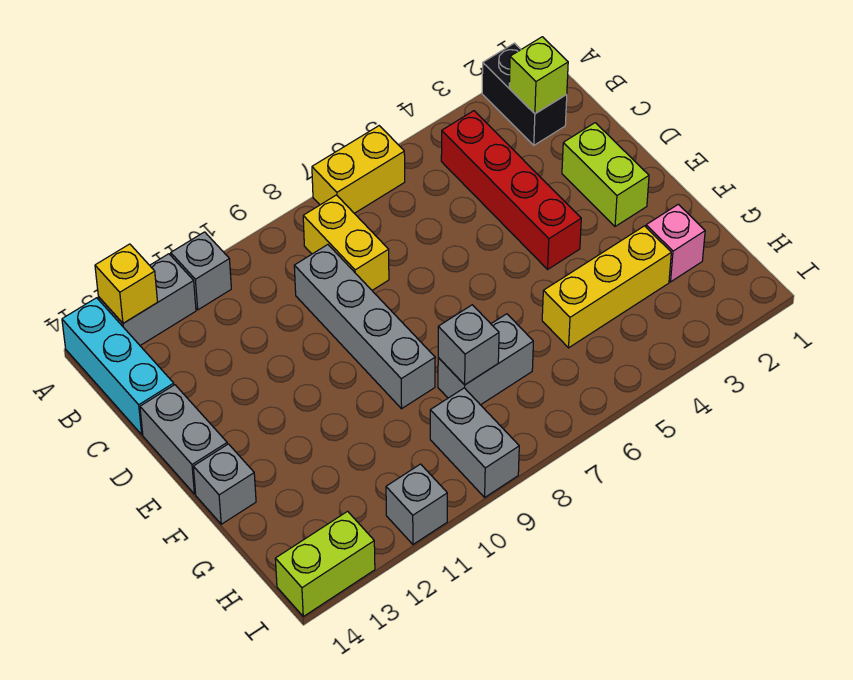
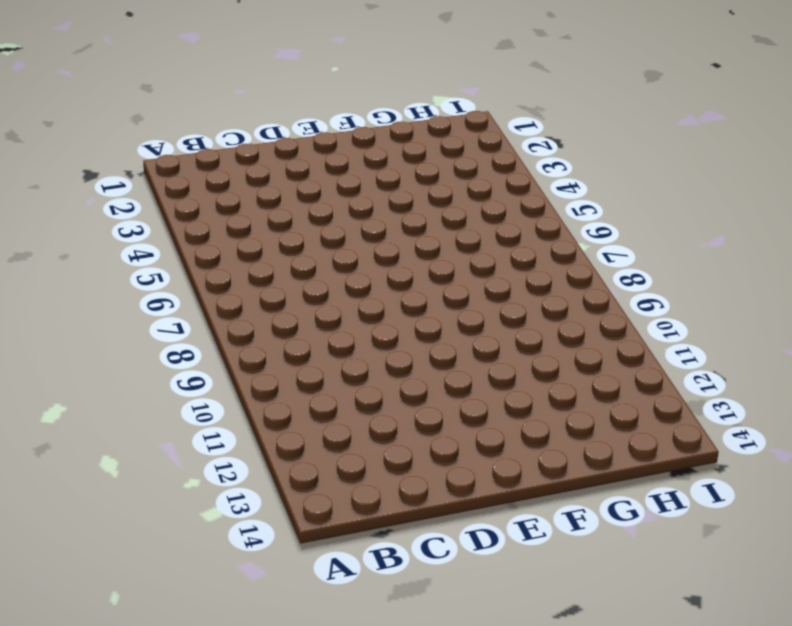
none -> black brick A2:B2 level 1
none -> yellow brick A6:A7 level 1
none -> grey brick A11 level 1

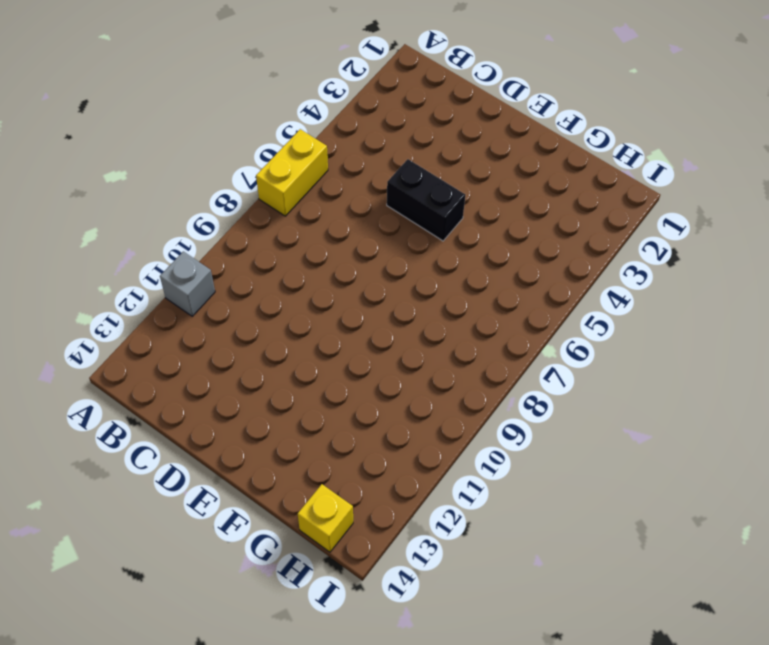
black brick D5:E5 level 1 -> black brick A2:B2 level 1
yellow brick H14 level 1 -> yellow brick A13 level 2
none -> grey brick A12:A13 level 1
none -> cyan brick A14:C14 level 1
none -> red brick B4:E4 level 1

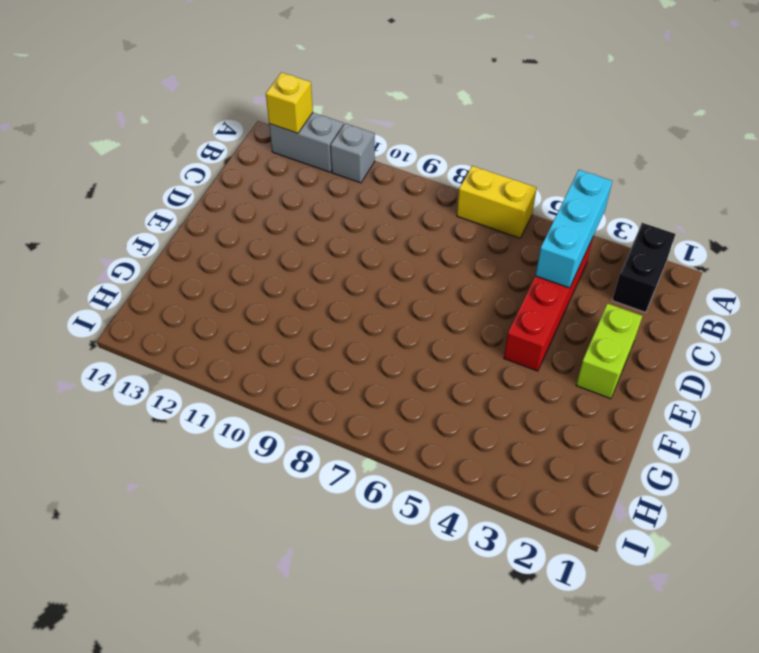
cyan brick A4:C4 level 2 -> cyan brick A14:C14 level 1
none -> yellow brick B8:C8 level 1
none -> grey brick C9:F9 level 1
none -> grey brick D14:E14 level 1

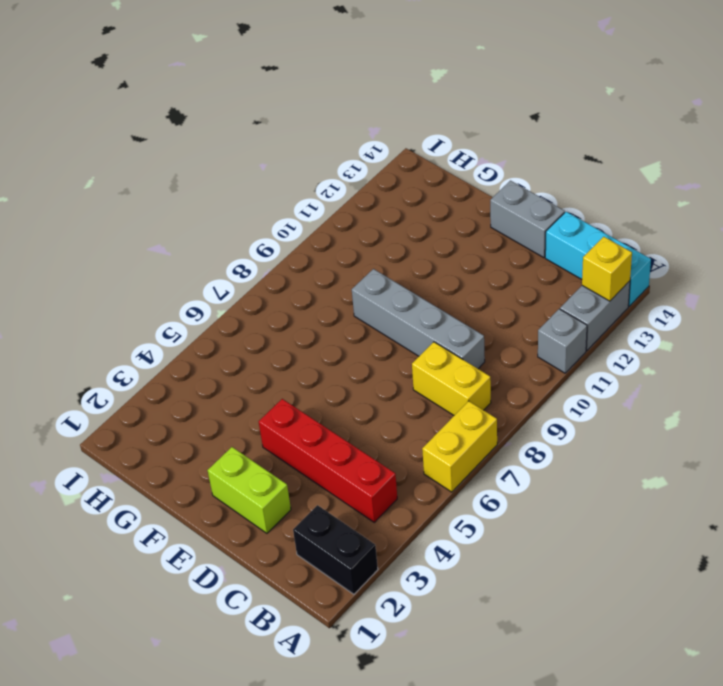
none -> grey brick F14 level 1
none -> pink brick G2 level 1
none -> yellow brick G3:G5 level 1

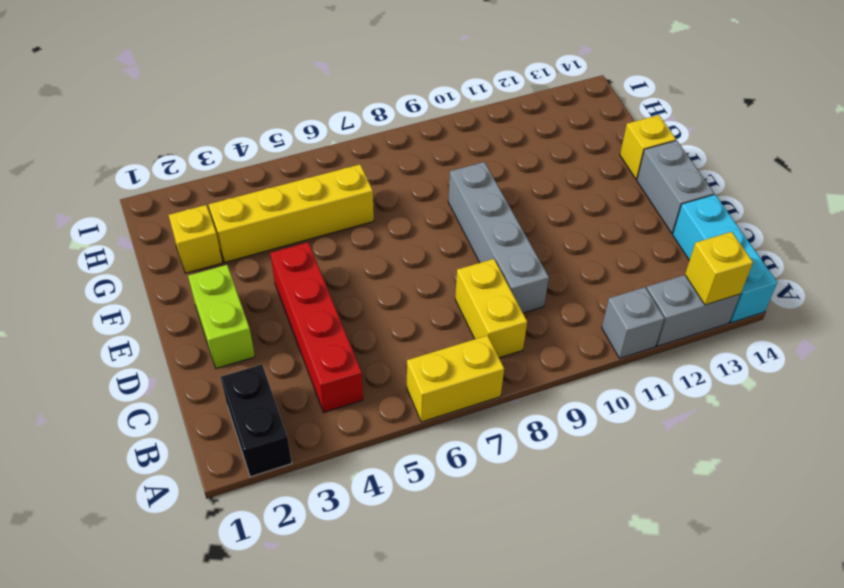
yellow brick F14 level 1 -> grey brick F14 level 1
yellow brick G2 level 1 -> pink brick G2 level 1
yellow brick G3:G6 level 1 -> yellow brick G3:G5 level 1
none -> grey brick G7:G8 level 1
none -> grey brick H9:I9 level 1
none -> grey brick I11 level 1

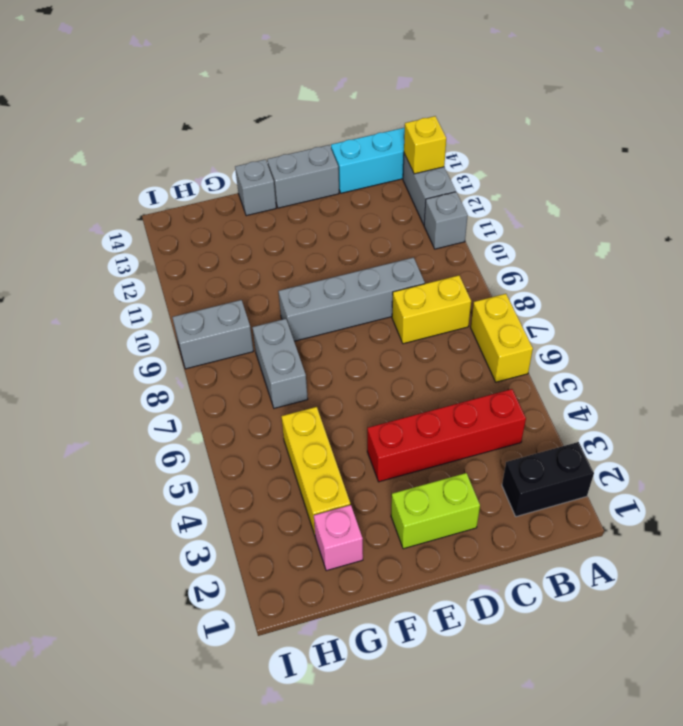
none -> grey brick I11 level 1
none -> lime brick I13:I14 level 1
none -> lime brick B2 level 2

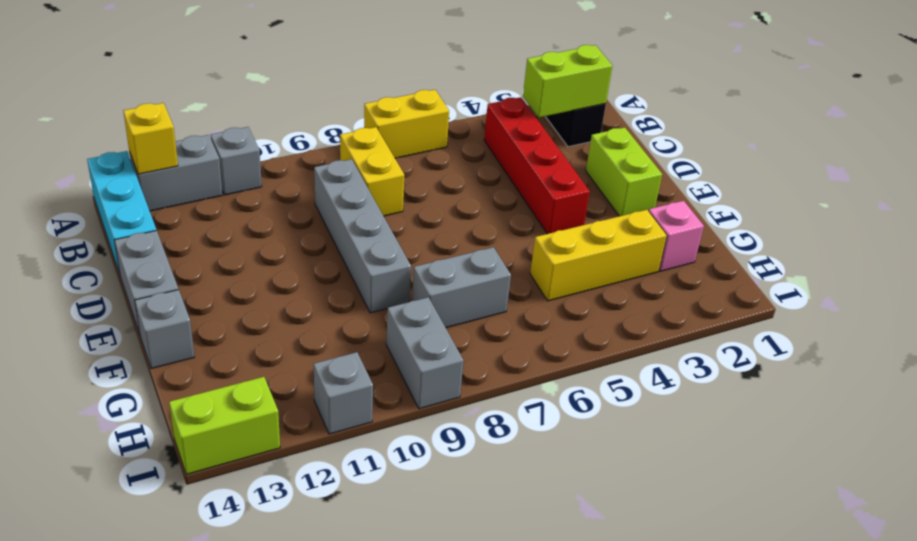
lime brick B2:B3 level 2 -> lime brick B2 level 2
none -> grey brick G8 level 2

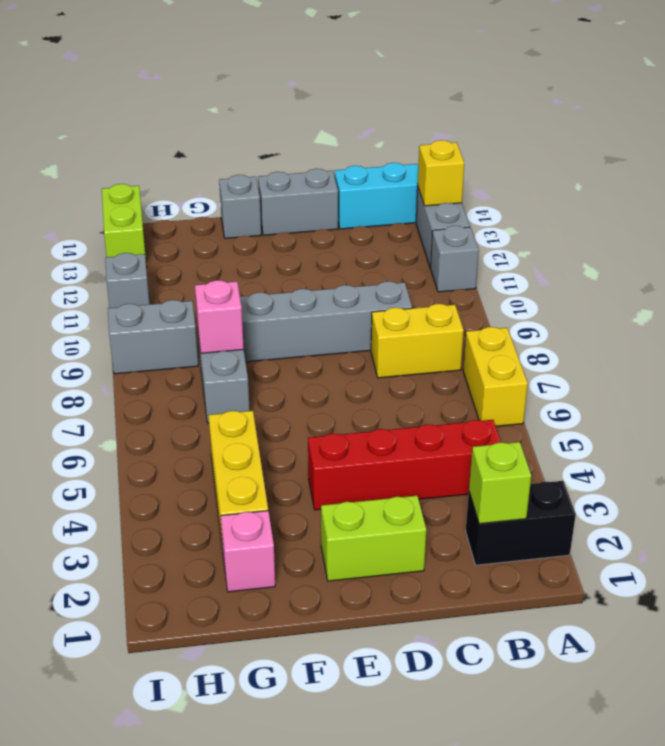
pink brick G8 level 2 -> grey brick G8 level 2

